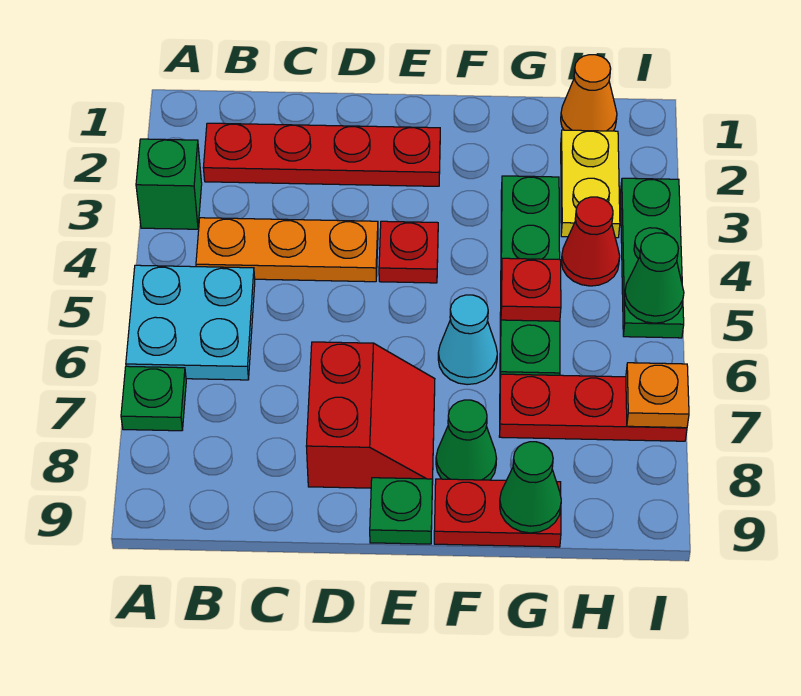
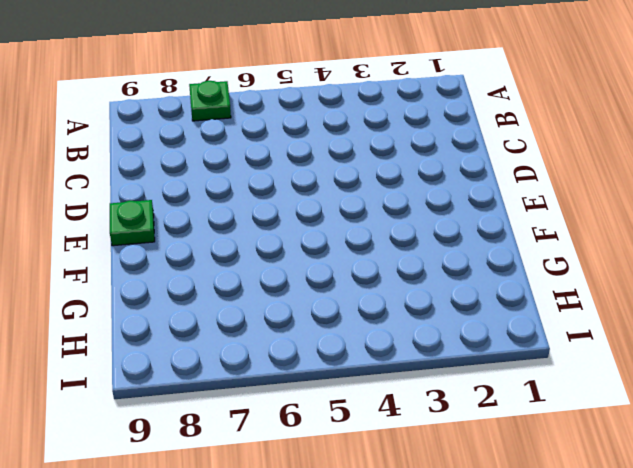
none -> green brick A3 level 1
none -> cyan plate A5:B6 level 1
none -> red plate B2:E2 level 1

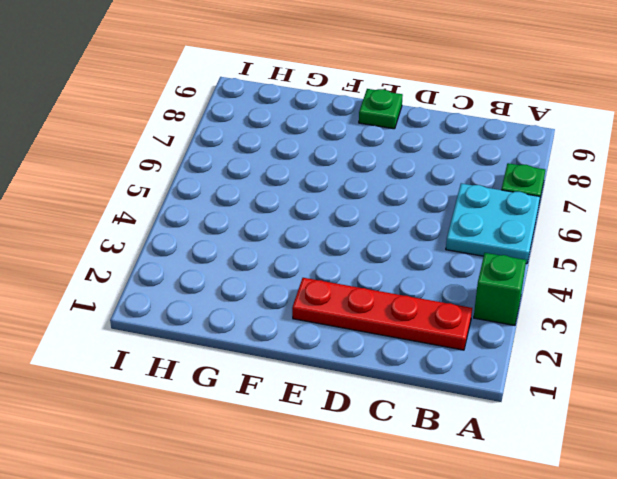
none -> orange plate B4:D4 level 1
none -> red slope D7:E8 level 1 top D
none -> red plate E4 level 1

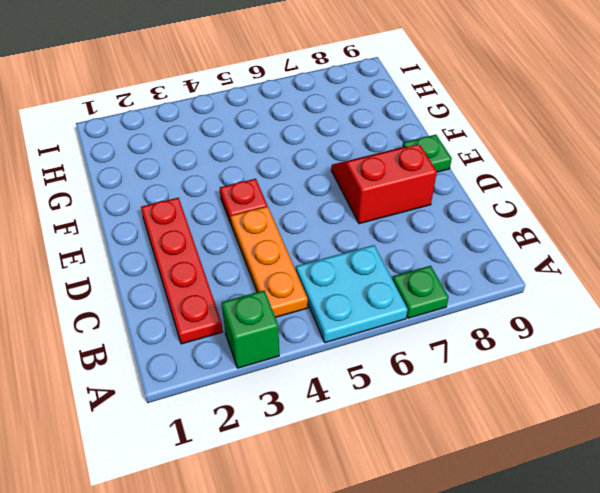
none -> cyan cone F6 level 1
none -> green cone F8 level 1
none -> red plate F9:G9 level 1

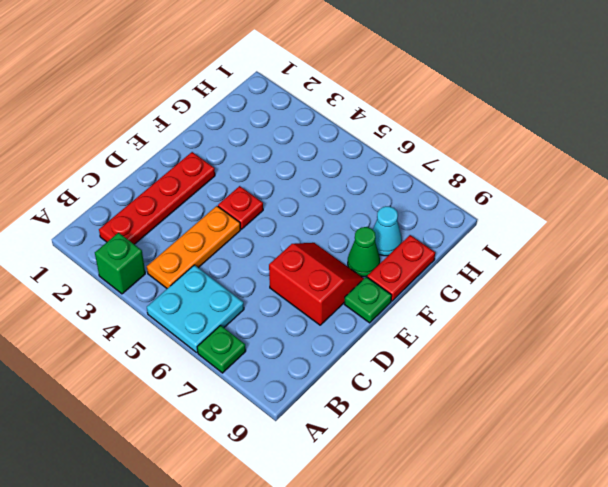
cyan cone G8 level 1 -> cyan cone F6 level 1
none -> green plate G3:G6 level 1
none -> red plate G7:I7 level 1
none -> orange cone H1 level 1

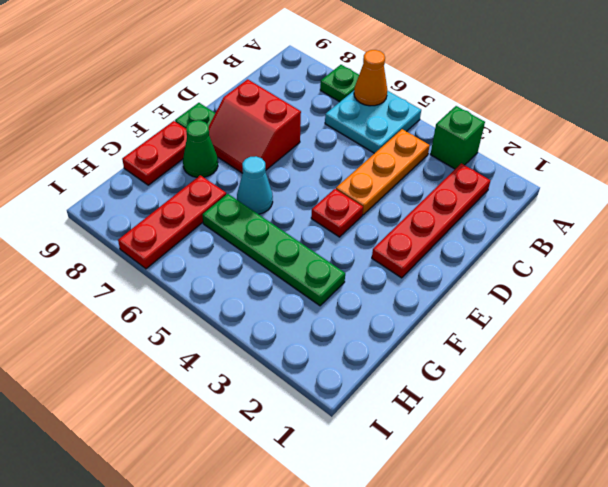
orange cone A6 level 2 -> orange cone H1 level 1
none -> yellow plate H2:H3 level 1
none -> red cone H4 level 1
none -> green plate I3:I5 level 1

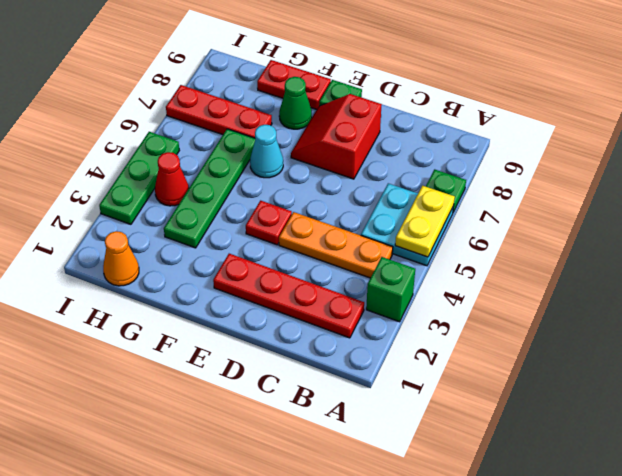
yellow plate A5:A6 level 2 -> yellow plate H2:H3 level 1
none -> red plate G5 level 2
none -> green cone G9 level 2
none -> green cone I5 level 2

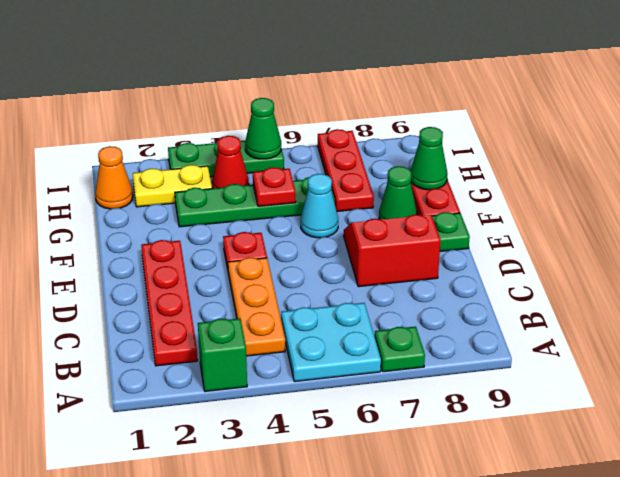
none -> orange plate I7 level 2

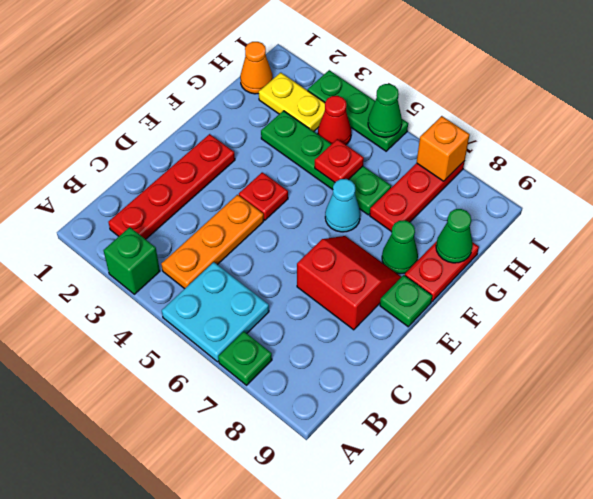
orange brick I7 level 2 -> orange plate I7 level 2

